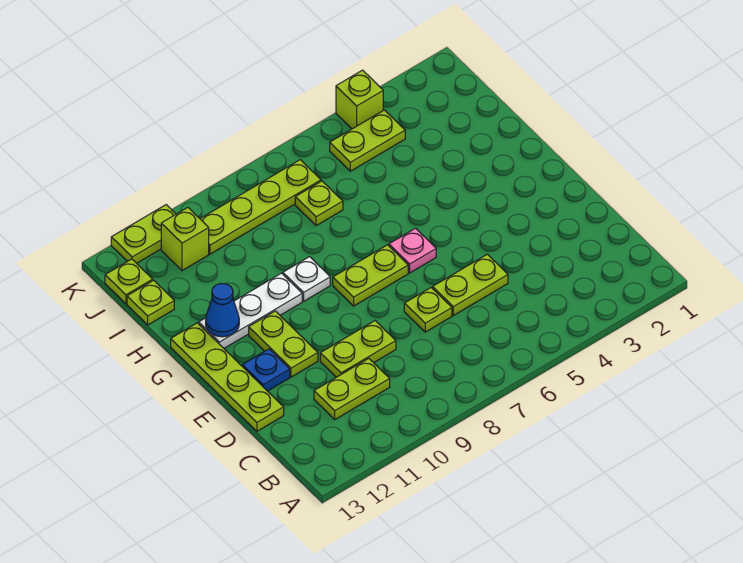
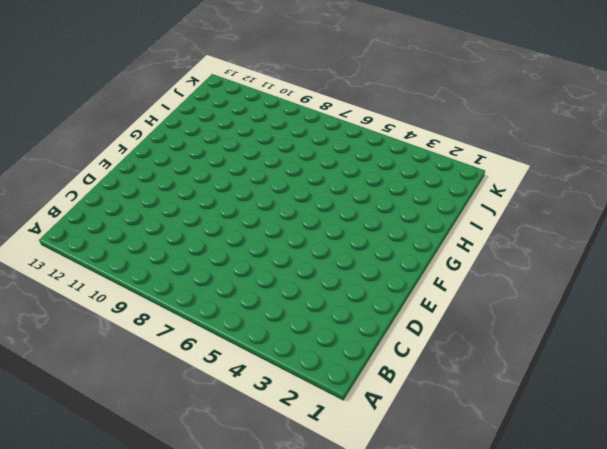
none -> lime plate C10:C11 level 1
none -> lime plate D5:D6 level 1
none -> lime plate D7 level 1

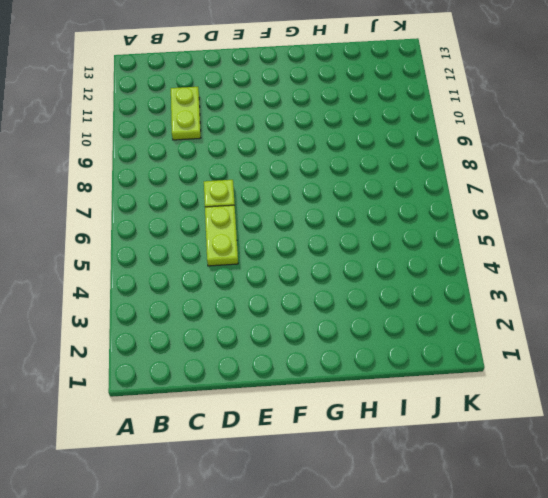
none -> lime plate D9:D10 level 1
none -> lime plate D13:G13 level 1
none -> lime plate E11:F11 level 1

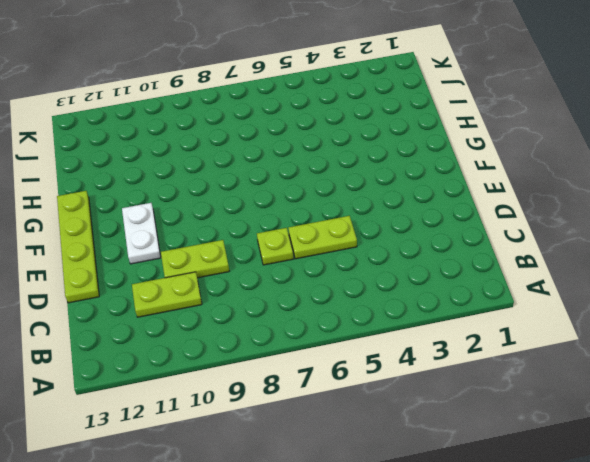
white plate E11:F11 level 1 -> lime plate E11:F11 level 1
none -> blue plate E12 level 1
none -> pink plate F6 level 1
none -> lime plate F7:F8 level 1

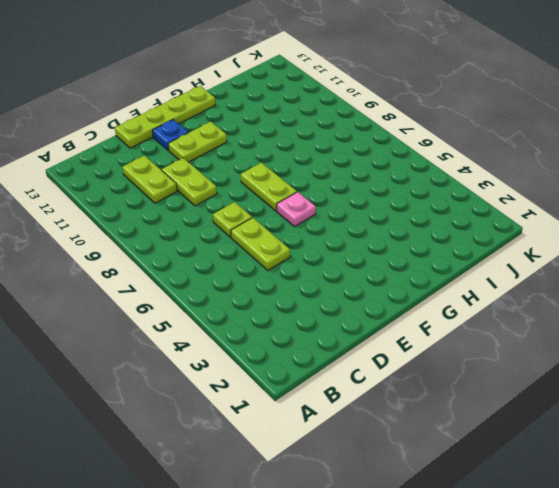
none -> white plate G9 level 1
none -> white plate G10:G12 level 1
none -> lime plate I7 level 1

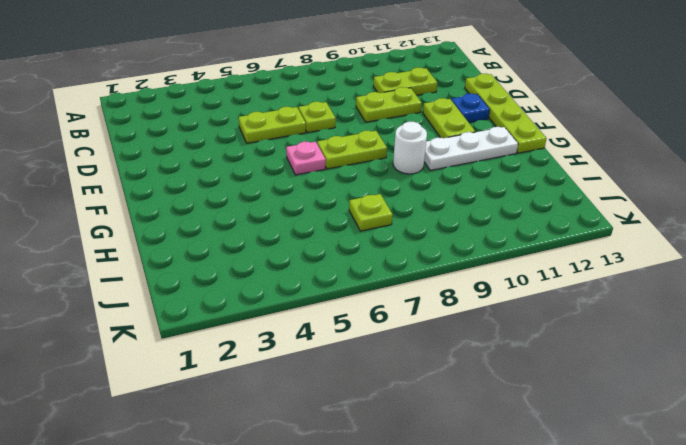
white round brick G9 level 1 -> white plate G9 level 1
none -> lime plate I13 level 1
none -> lime plate J4:J5 level 1
none -> lime plate J7:J10 level 1

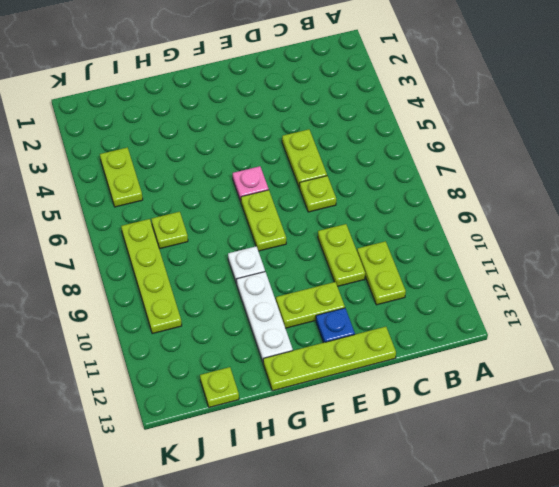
none -> lime brick J11 level 1
none -> lime plate J13 level 1
none -> lime brick K4 level 1

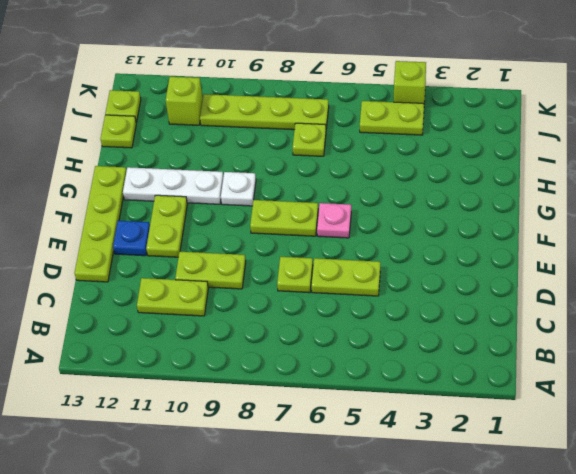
none -> lime plate K11:K12 level 1
none -> blue cone G12 level 2

